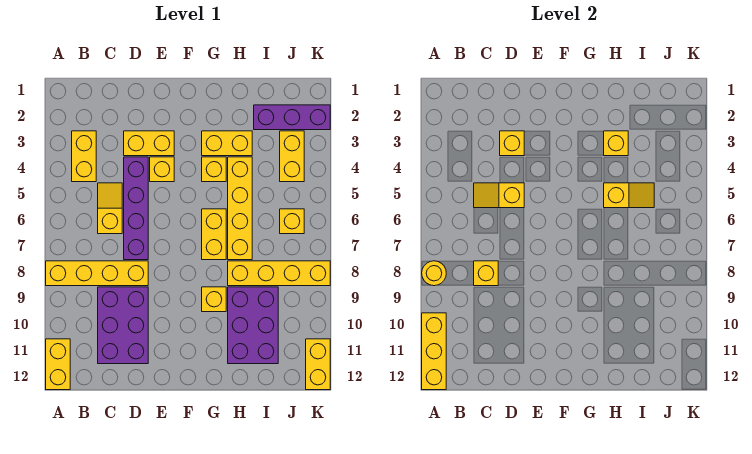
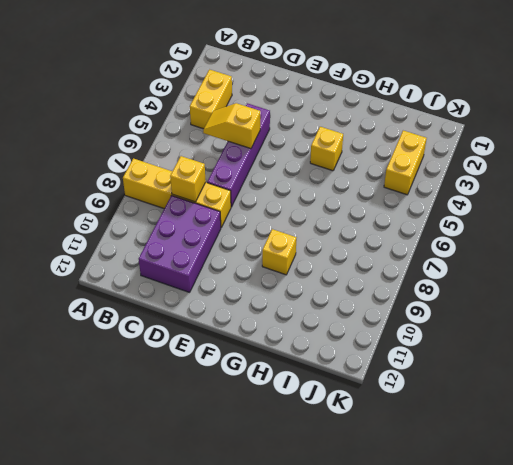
none -> yellow brick A11:A12 level 1
none -> yellow slope C5:C6 level 1 top 6
none -> yellow brick D3:E3 level 1

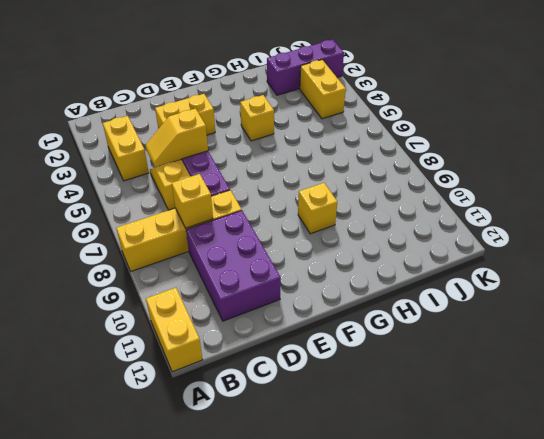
none -> yellow brick E4 level 1
none -> yellow brick G3:H3 level 1
none -> yellow brick G6:G7 level 1

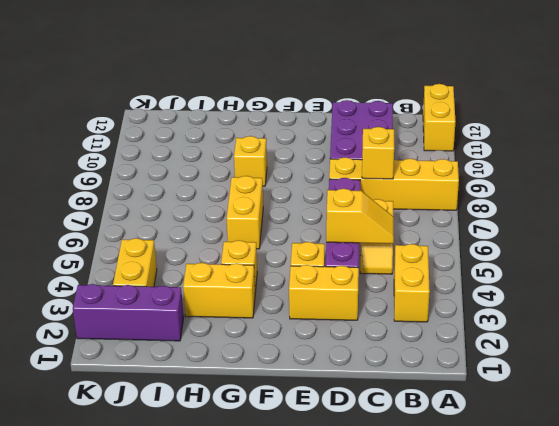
none -> yellow brick H4:H7 level 1
none -> yellow brick H8:K8 level 1
none -> purple brick H9:I11 level 1

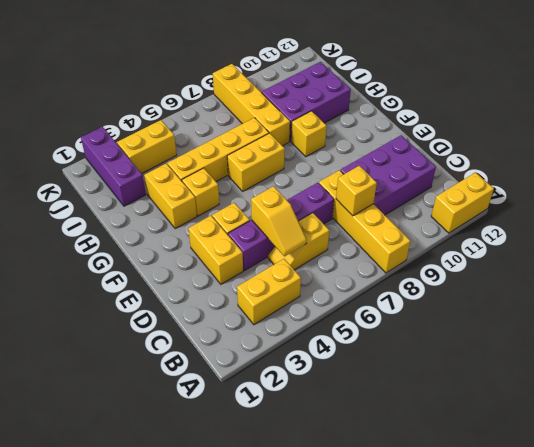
none -> yellow brick J6 level 1
none -> yellow brick K11:K12 level 1
none -> yellow round brick A8 level 2

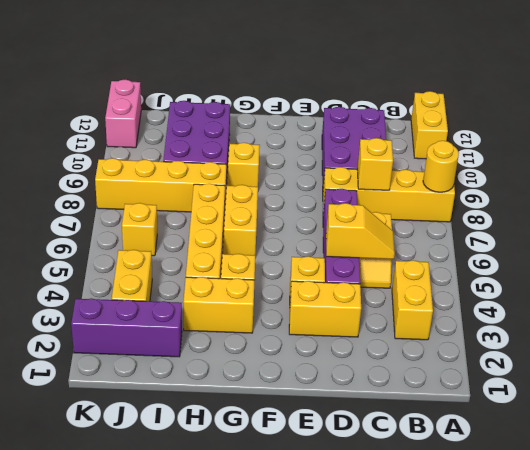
pink brick K11:K12 level 1 -> yellow brick K11:K12 level 1
none -> yellow brick A10:A12 level 2
none -> yellow brick D3 level 2
none -> yellow brick H3 level 2

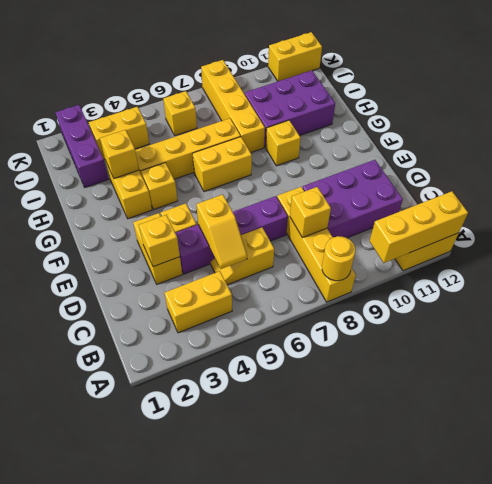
none -> yellow slope H5:I5 level 2 top H

